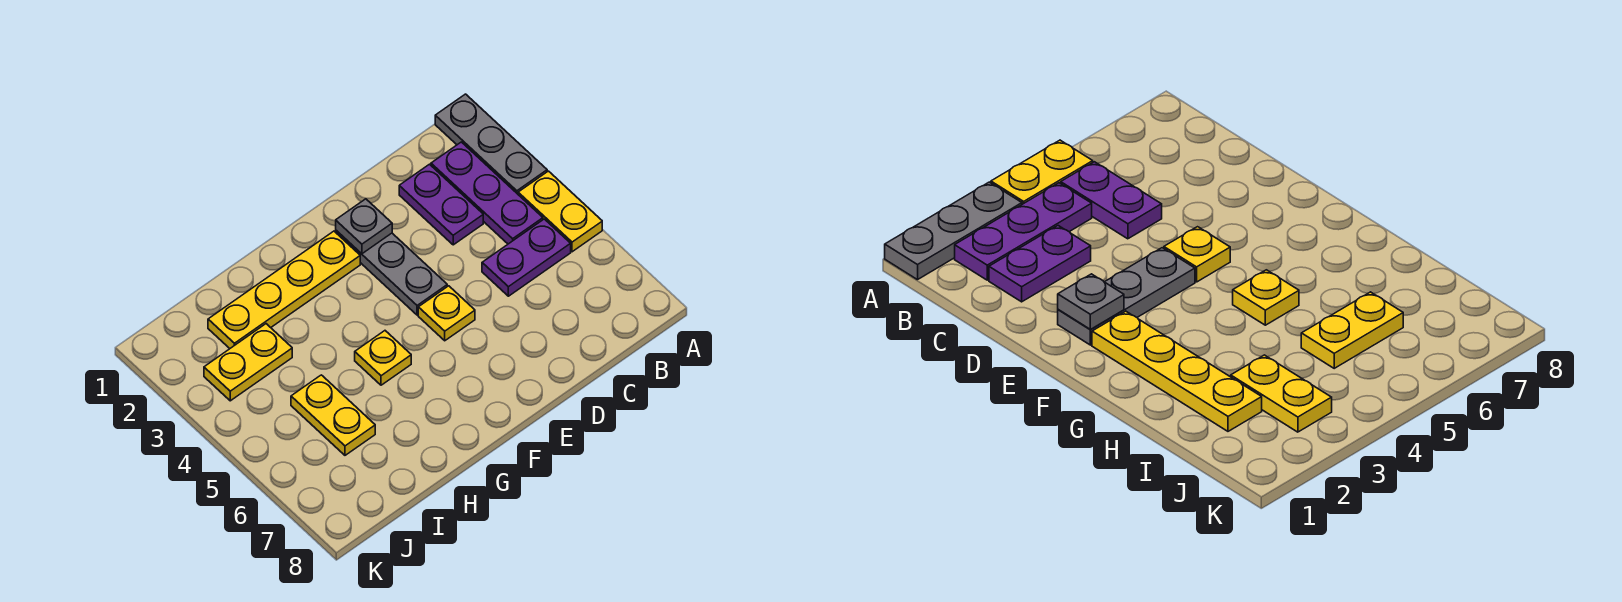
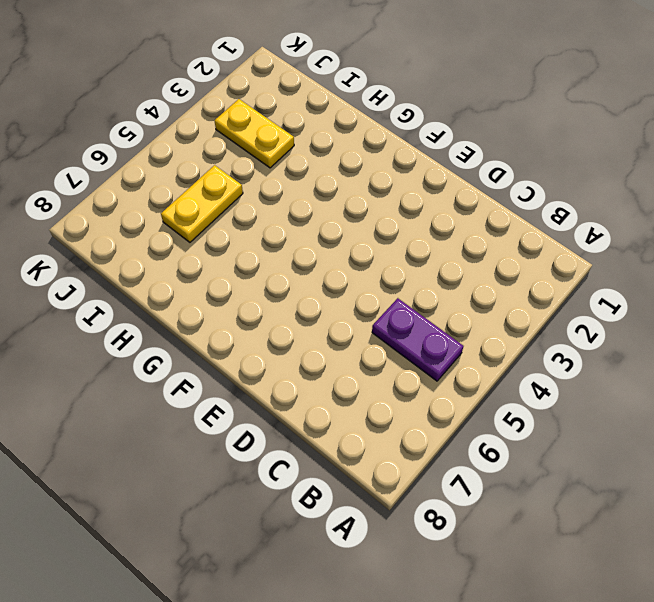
none -> grey plate A1:A3 level 1
none -> yellow plate A4:A5 level 1
none -> purple plate B2:B4 level 1

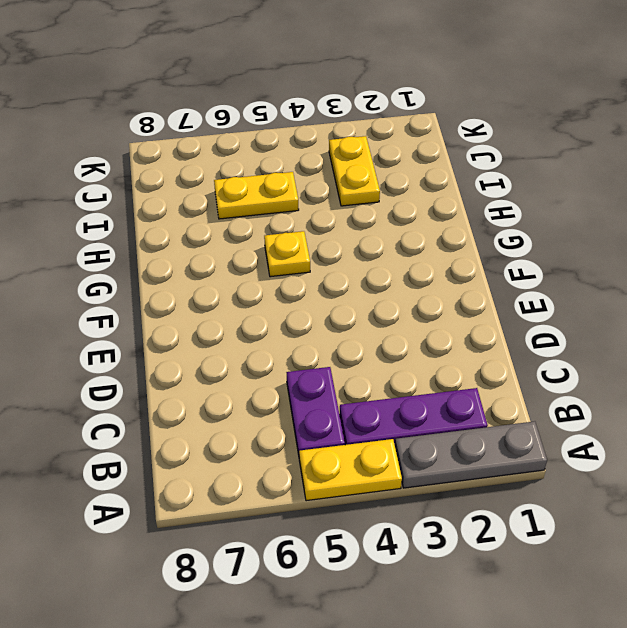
none -> purple plate C2:C3 level 1
none -> grey plate E2:E4 level 1
none -> yellow plate E5 level 1

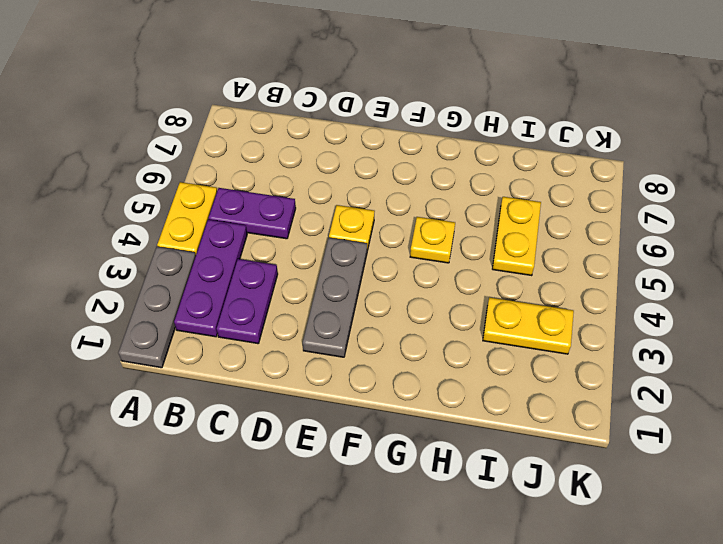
none -> yellow plate F2:I2 level 1
none -> grey plate E2 level 2

